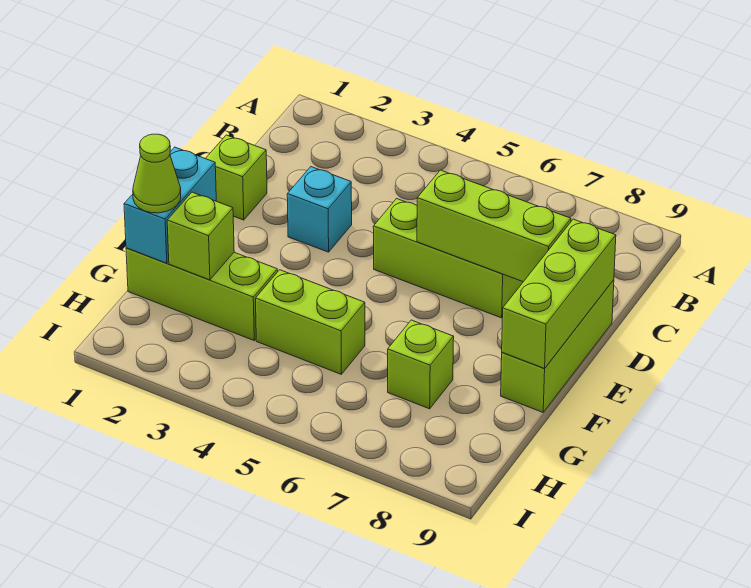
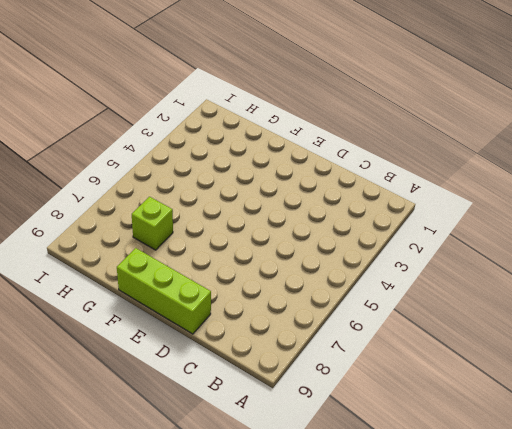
none -> lime brick D1 level 1
none -> cyan brick D3 level 1
none -> lime brick D5:D7 level 1

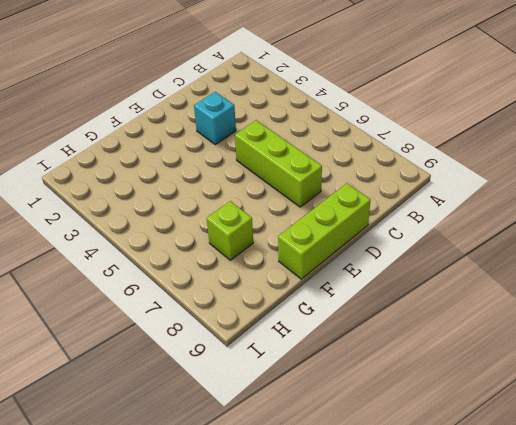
none -> lime brick D1 level 1
none -> lime brick G1:G3 level 1
none -> lime brick G4:G5 level 1

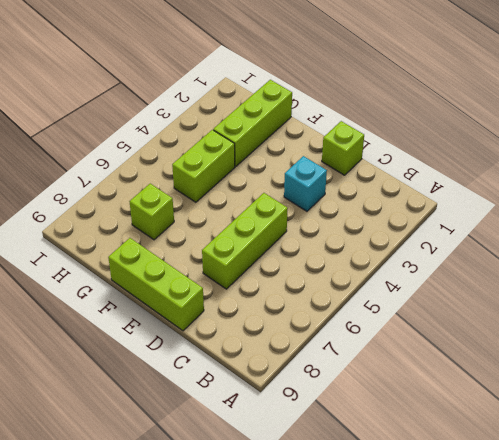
none -> lime brick D6:D8 level 2
none -> lime brick D9:F9 level 2
none -> cyan brick F1:G1 level 2

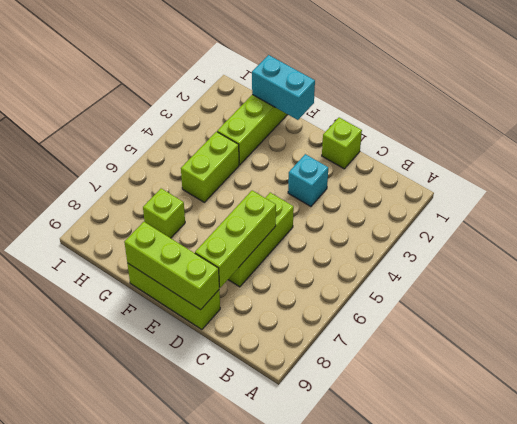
none -> lime brick G2 level 2
none -> lime cone G1 level 3

